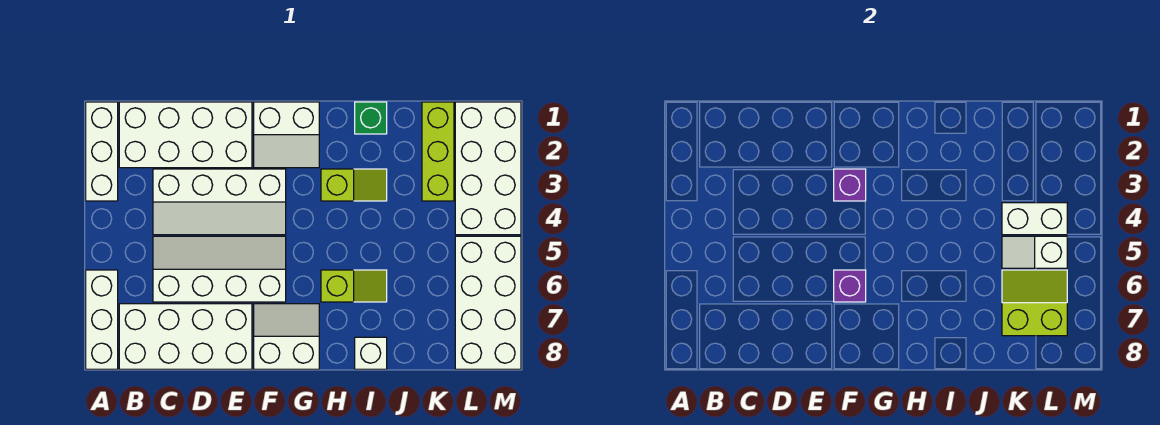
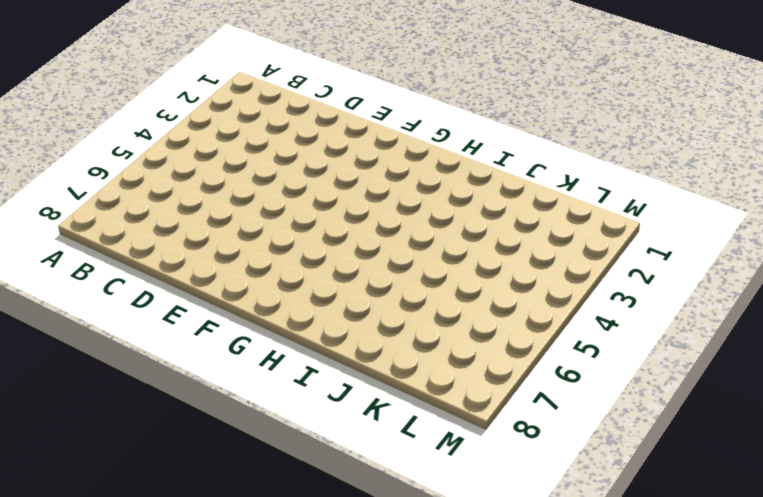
none -> white brick A1:A3 level 1
none -> white brick A6:A8 level 1
none -> white brick B1:E2 level 1

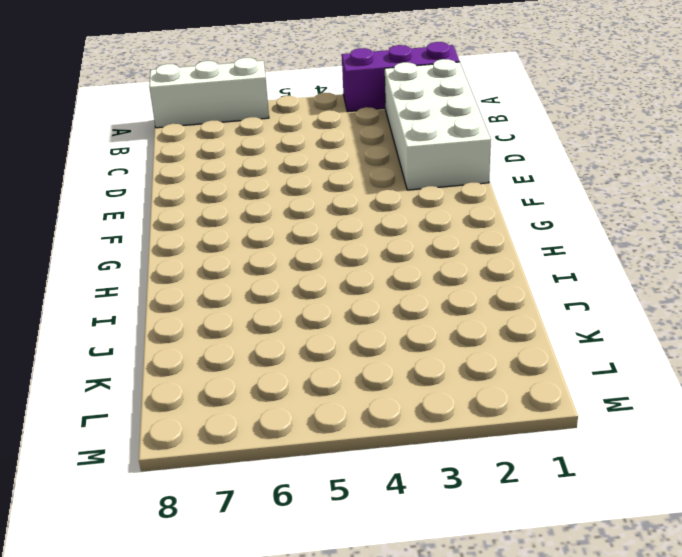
purple brick A1:A3 level 1 -> white brick A1:A3 level 1
none -> white brick B7:E8 level 1
none -> white slope C3:F4 level 1 top 3
none -> white slope C5:F6 level 1 top 6

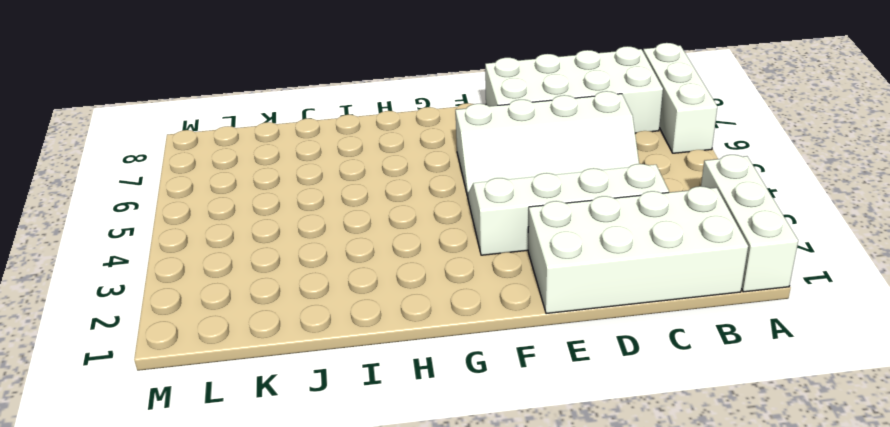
none -> white slope F1:G2 level 1 top 1
none -> white slope F7:G8 level 1 top 8
none -> lime slope H3:I3 level 1 top H

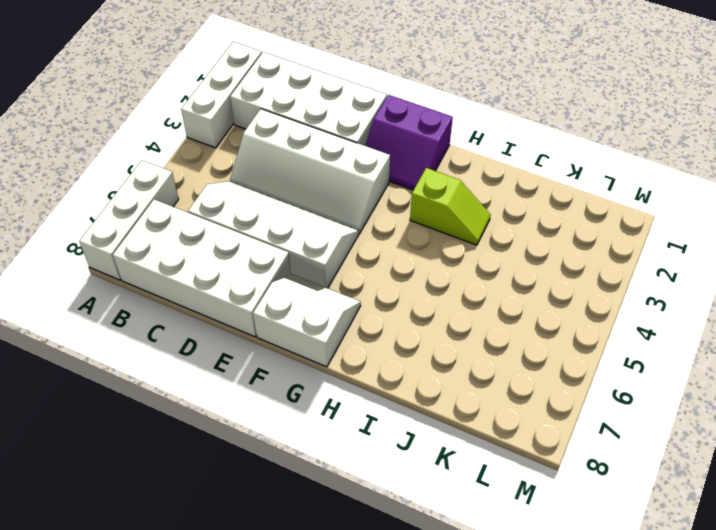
purple slope F1:G2 level 1 top 1 -> white slope F1:G2 level 1 top 1
none -> lime slope H6:I6 level 1 top H
none -> green brick I1 level 1
none -> white brick I8 level 1

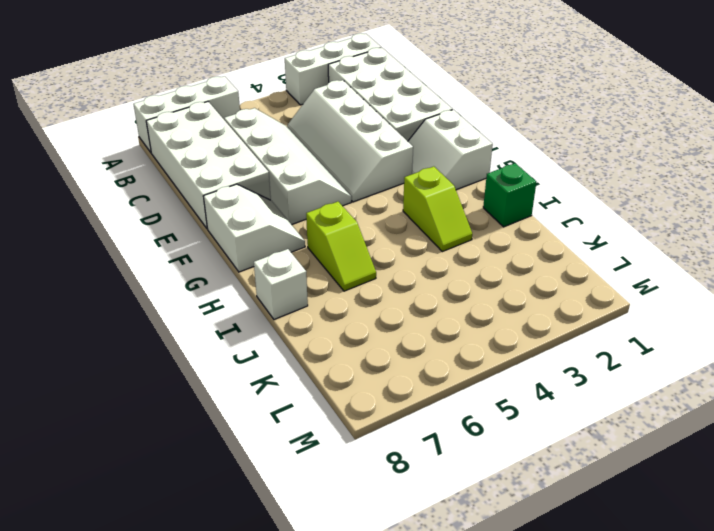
none -> lime brick K1:K3 level 1
none -> white brick L1:M4 level 1
none -> white brick L5:M8 level 1

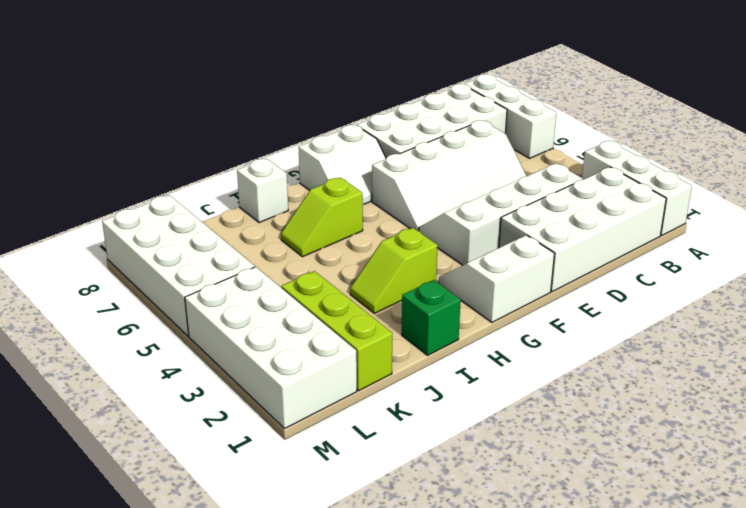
none -> purple brick F3 level 2
none -> purple brick F6 level 2
none -> white brick K4:L4 level 2

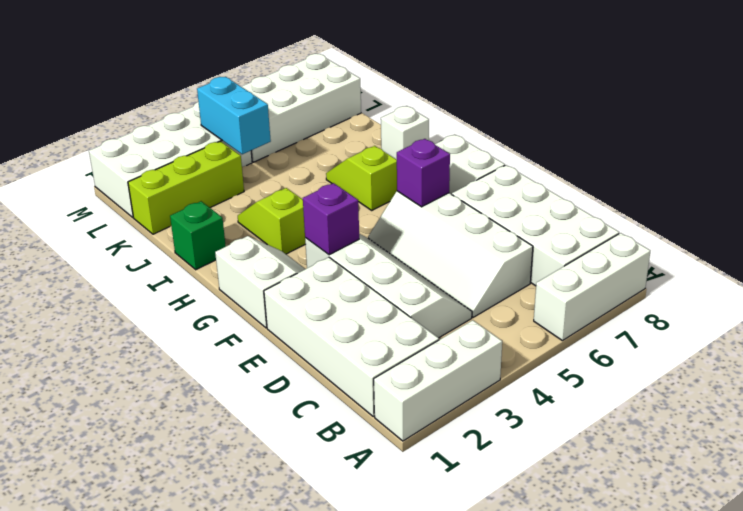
cyan brick K4:L4 level 2 -> white brick K4:L4 level 2
none -> white slope K5:L5 level 2 top L
none -> lime slope K6:L7 level 2 top 7

